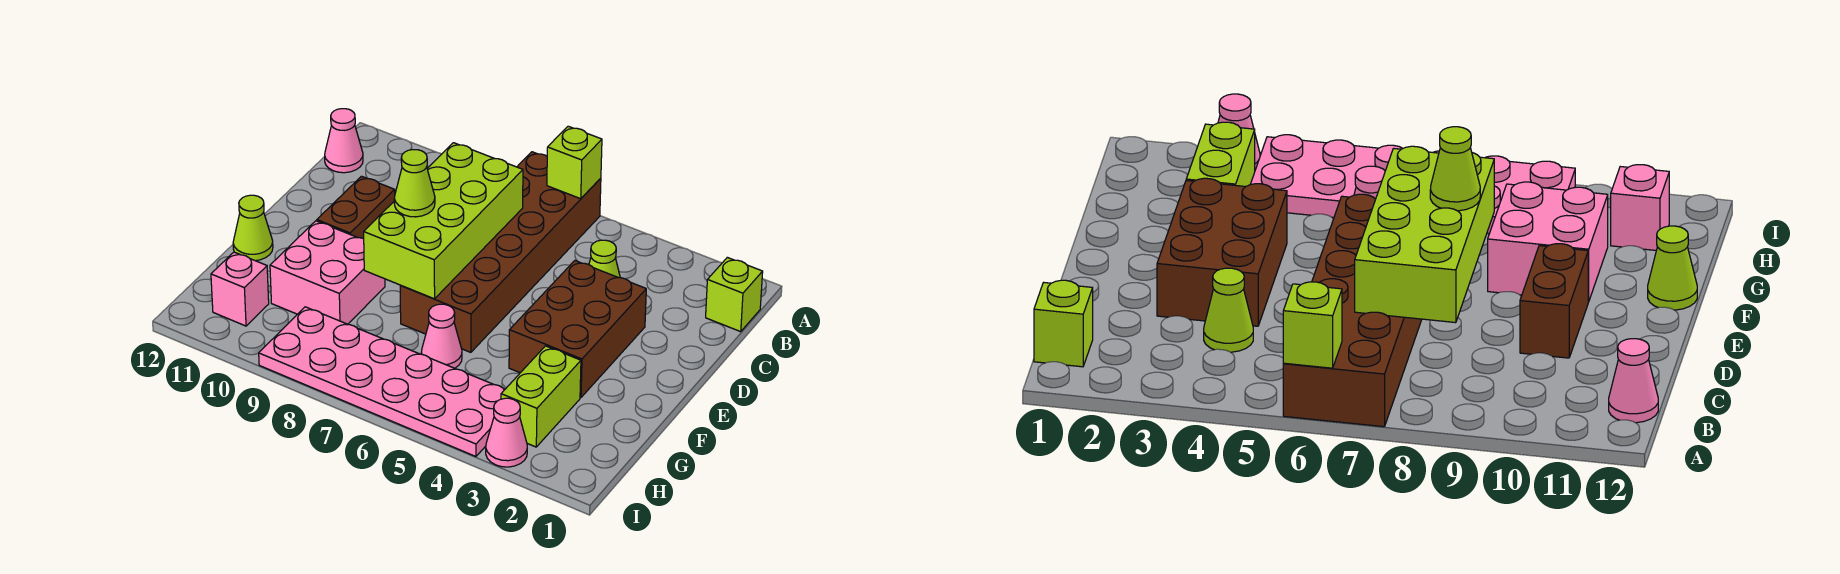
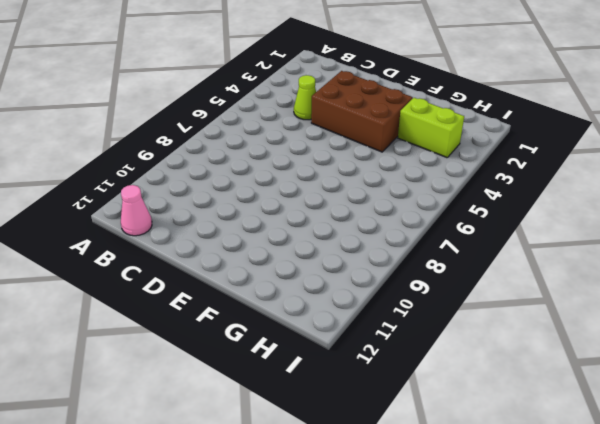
none -> brown brick A6:F7 level 1
none -> lime brick B1 level 1
none -> brown brick D10:E10 level 1

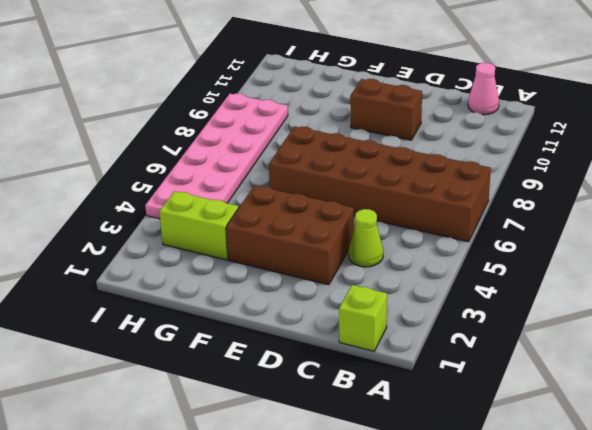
none -> pink brick F9:G10 level 1
none -> lime cone F12 level 1
none -> pink cone G6 level 1

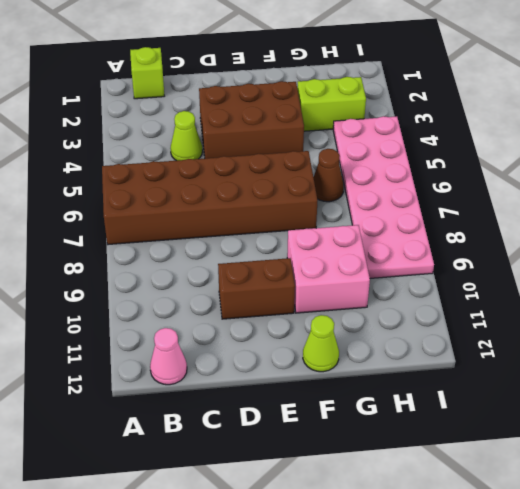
brown cone G6 level 1 -> pink cone G6 level 1
none -> pink brick H11 level 1
none -> pink cone I3 level 1
none -> lime brick A6 level 2

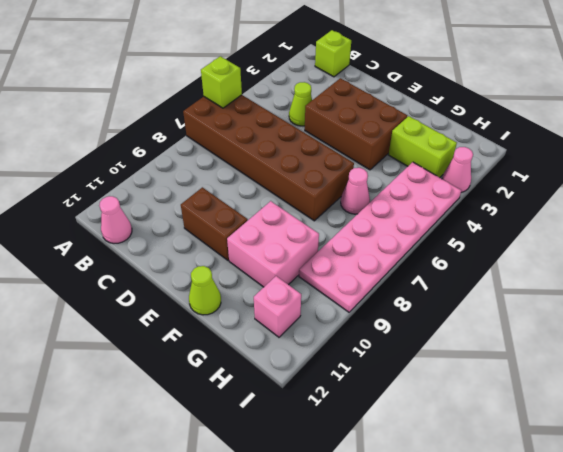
none -> lime brick C7:F8 level 2
none -> lime cone E8 level 3

